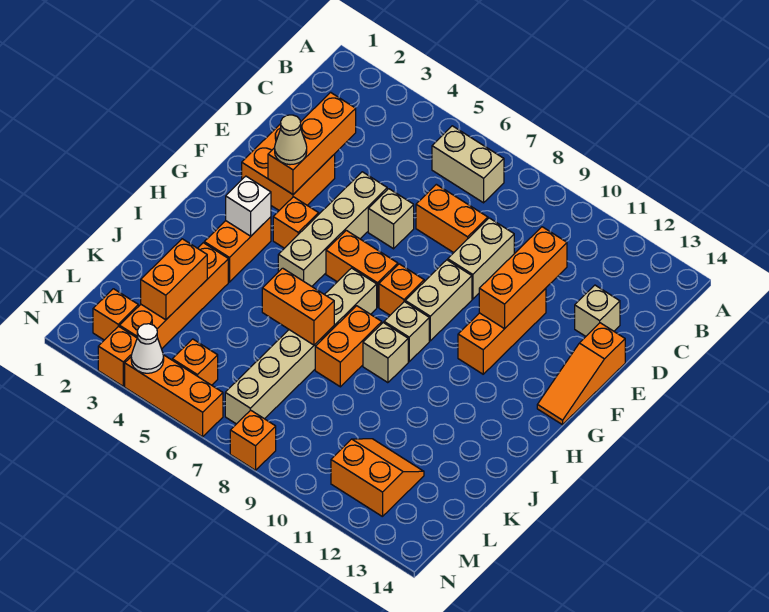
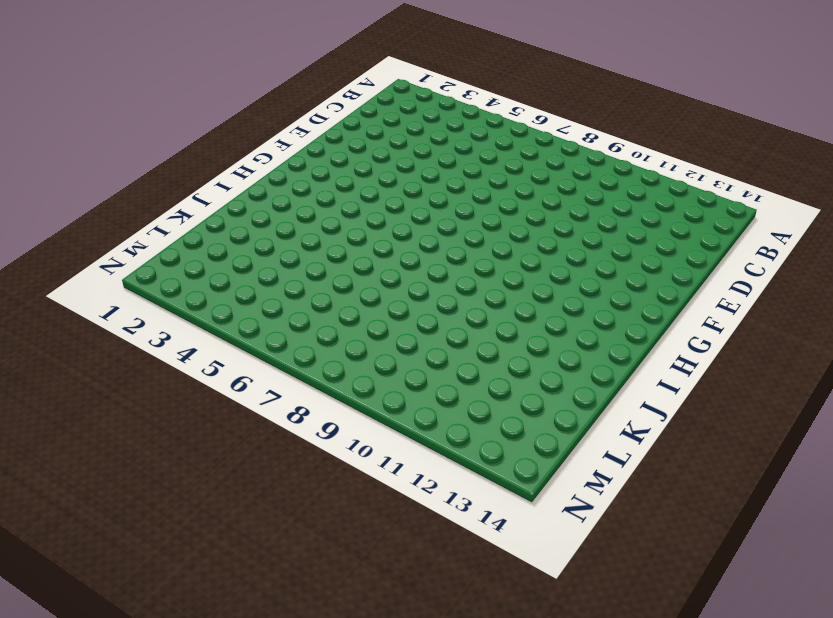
none -> tan brick B6:B7 level 1
none -> orange brick D7:D8 level 1
none -> tan brick D9:E9 level 1
none -> tan brick D13 level 1

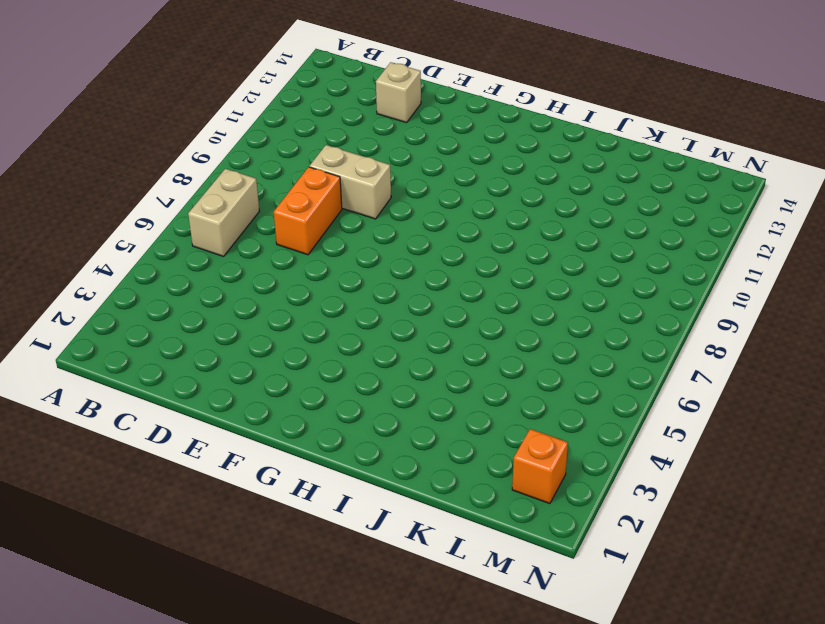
none -> orange brick E2:F3 level 1
none -> tan brick E5:H5 level 1
none -> tan brick E6 level 1
none -> orange brick E11:G11 level 1

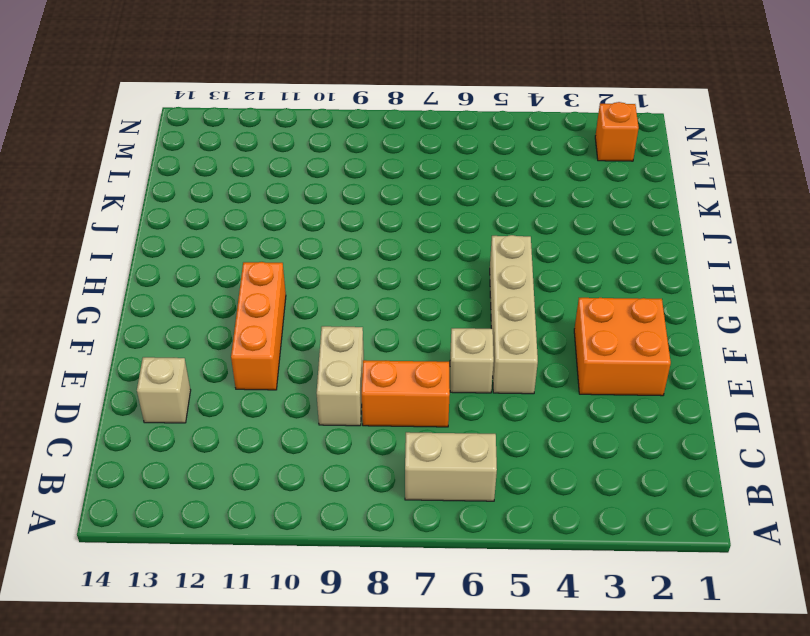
none -> orange slope E14:G14 level 1 top E
none -> tan brick F9:G9 level 1
none -> orange brick G4 level 1
none -> orange brick G6:G7 level 1

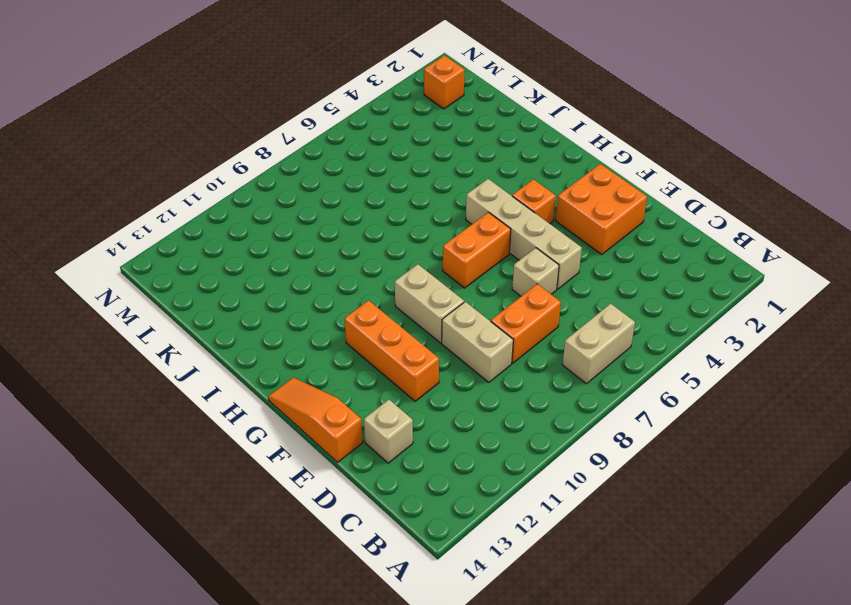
none -> orange brick G8 level 1
none -> orange brick H3:I3 level 1
none -> tan brick H7:M7 level 1
none -> tan brick H9 level 1

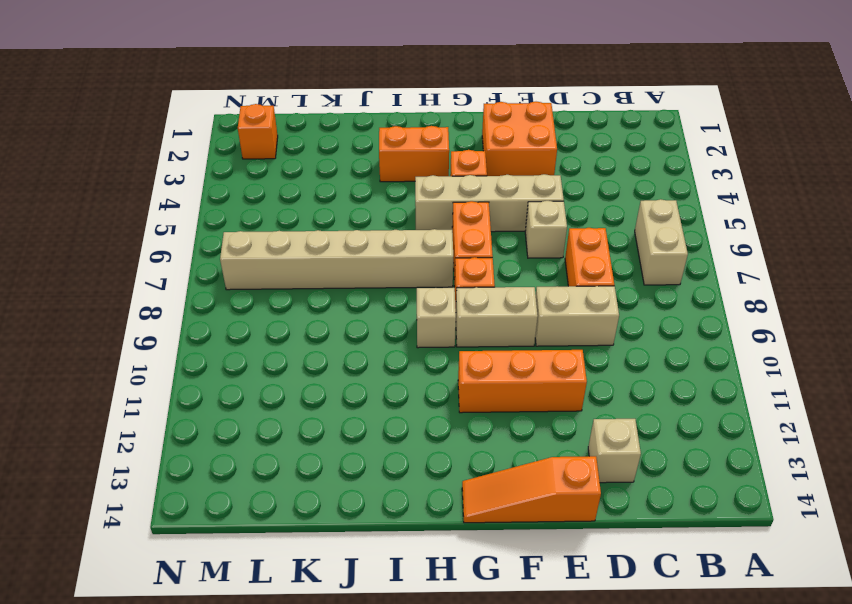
none -> orange brick I8:J8 level 1
none -> tan brick I9 level 1
none -> orange brick J3:M3 level 1
none -> orange slope L11:M12 level 1 top M

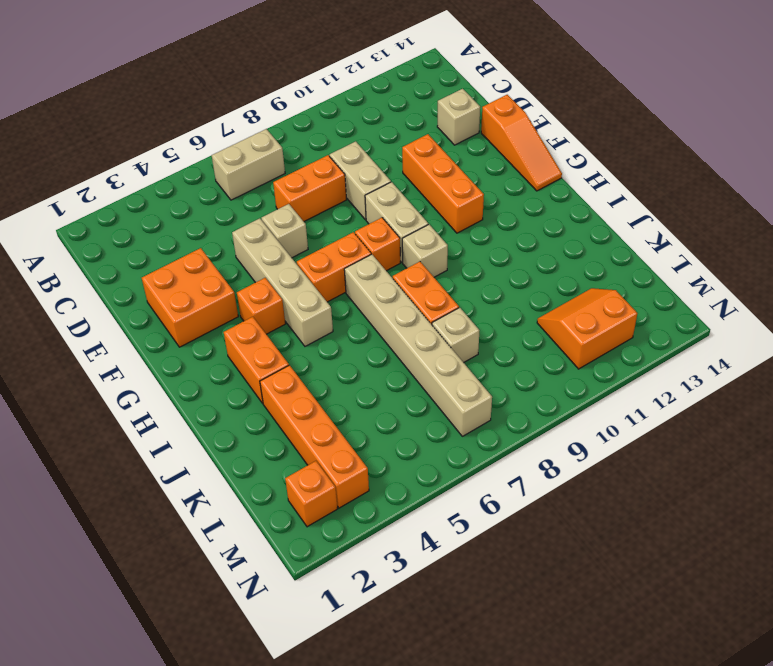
tan brick K8 level 1 -> tan brick I9 level 1
none -> orange brick M5 level 1
none -> orange brick N3 level 1
none -> orange brick N4:N6 level 1
none -> orange brick N8 level 1

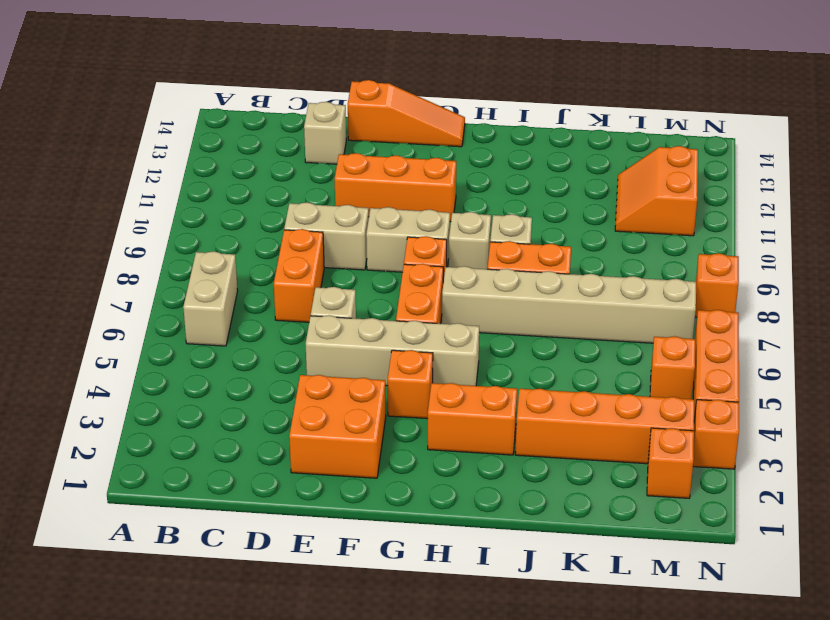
none -> orange brick D3:F3 level 2
none -> orange brick D11:F11 level 2
none -> white brick H3 level 2
none -> orange brick J6:J7 level 2

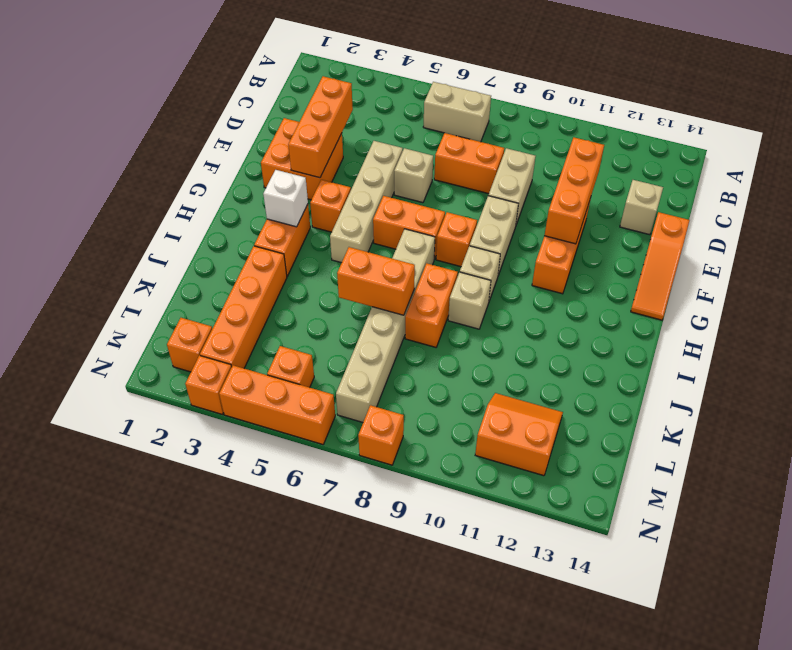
none -> orange brick K3:L3 level 2
none -> white cone N4 level 2
none -> tan cone F3 level 3

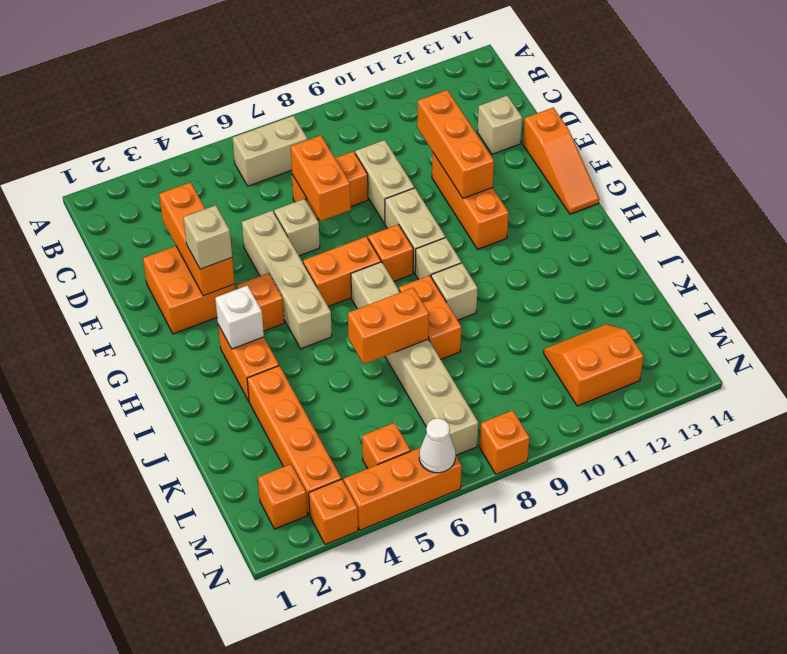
orange brick D7:E7 level 2 -> orange brick K3:L3 level 2
tan brick F3 level 3 -> tan cone F3 level 3
white cone N6 level 2 -> white cone N4 level 2

